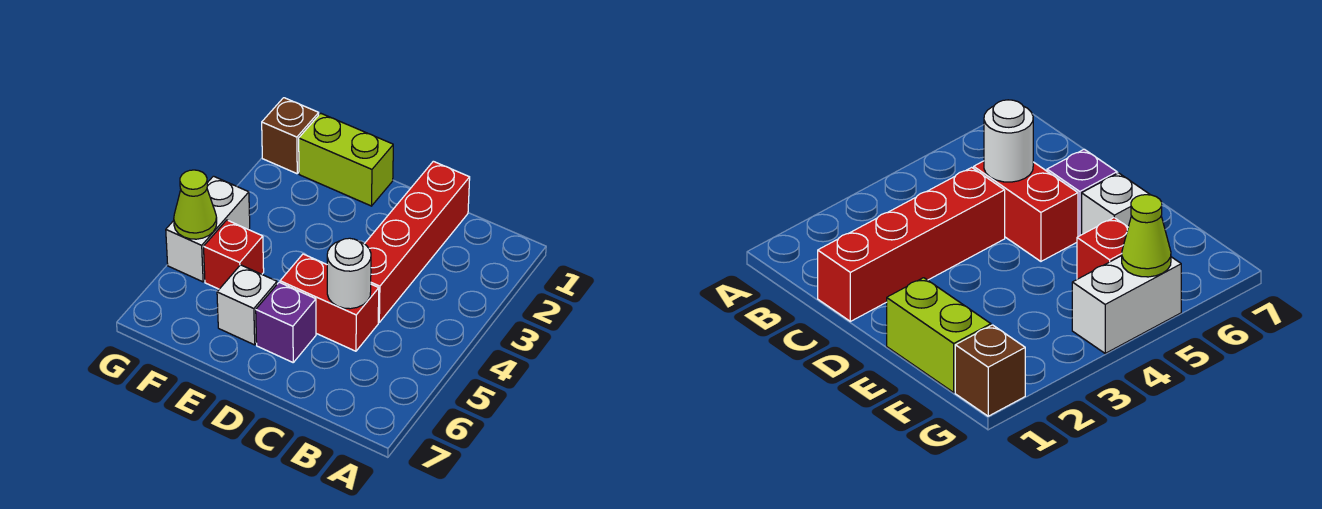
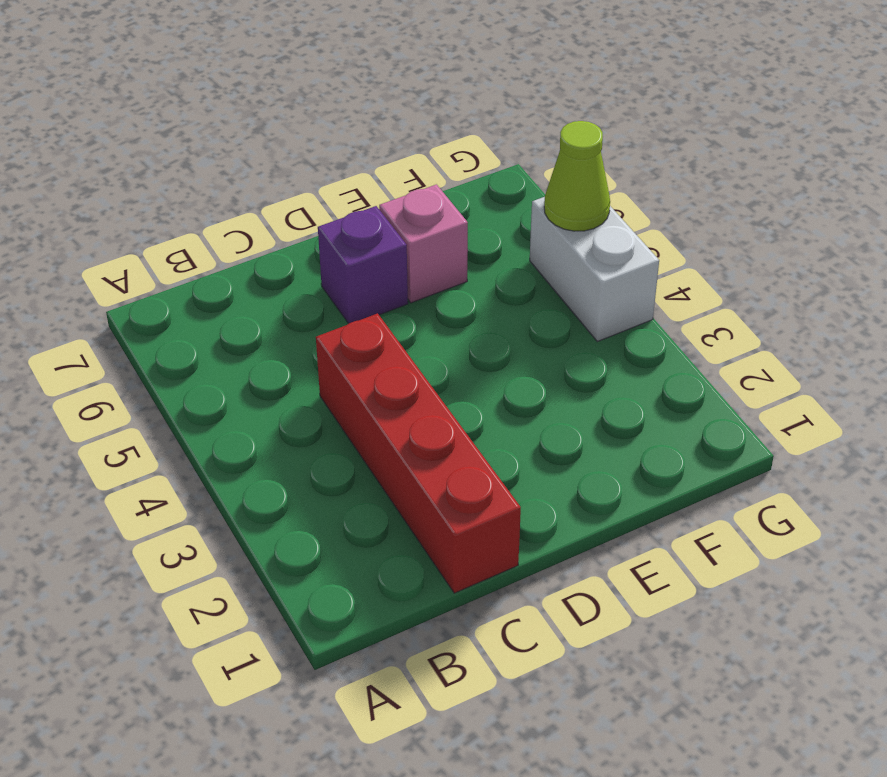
pink brick E6 level 1 -> white brick E6 level 1
none -> red brick C5:D5 level 1
none -> lime brick E1:F1 level 1

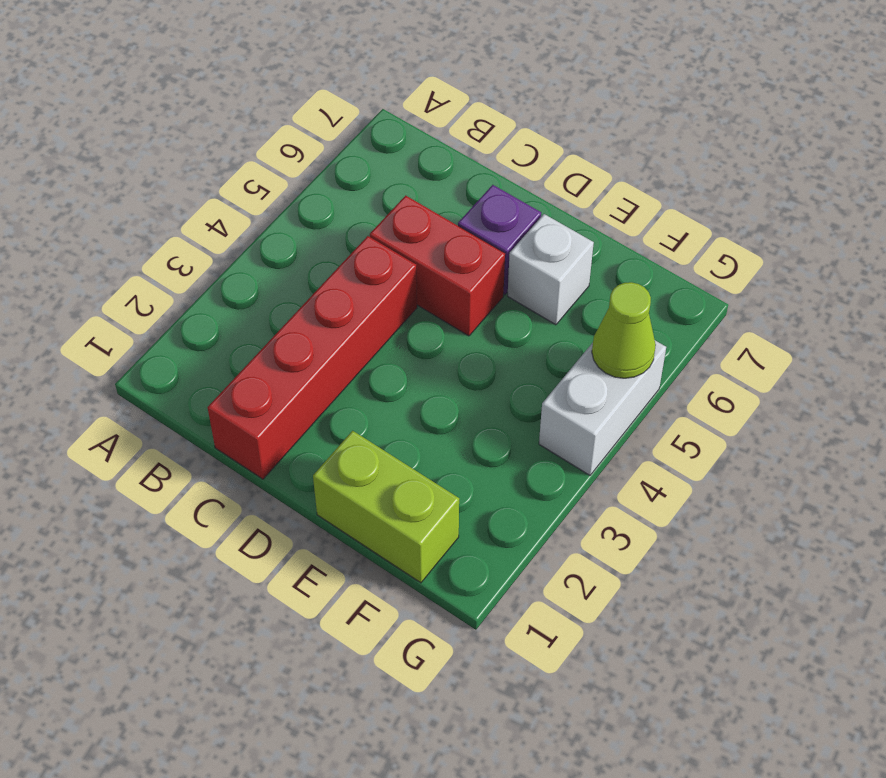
none -> red brick F5 level 1
none -> brown brick G1 level 1

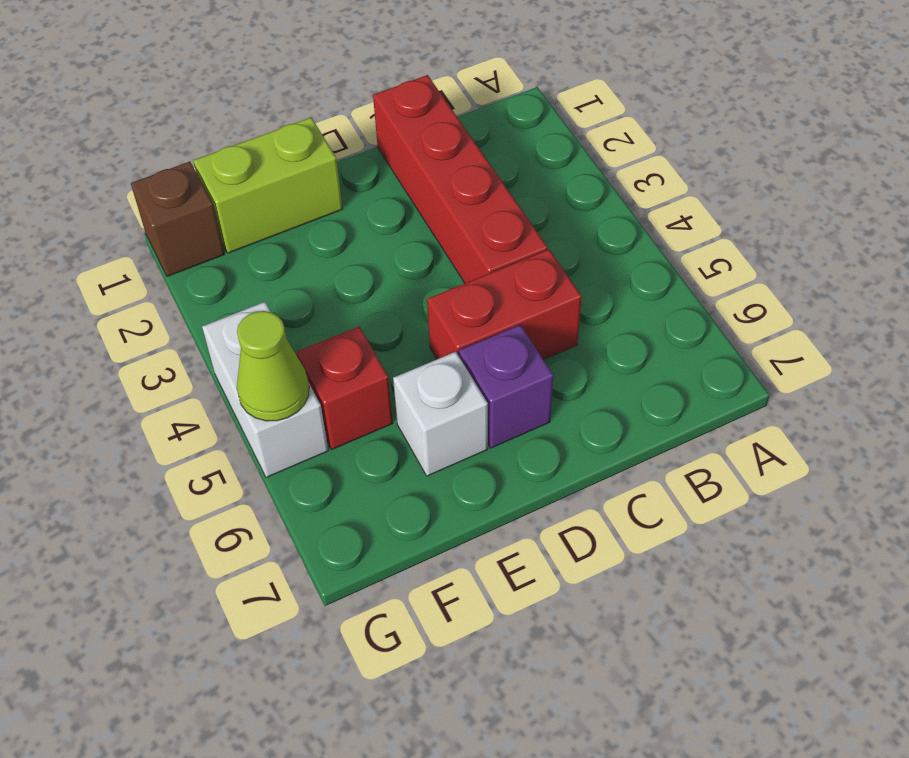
none -> white round brick C5 level 2

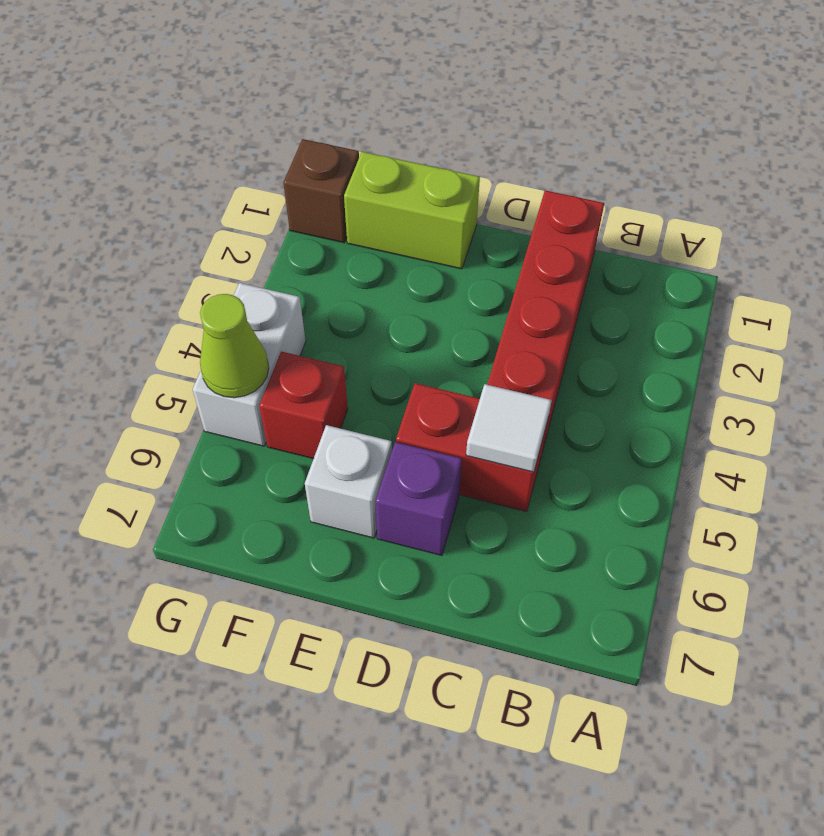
white tile C5 level 2 -> white round brick C5 level 2

